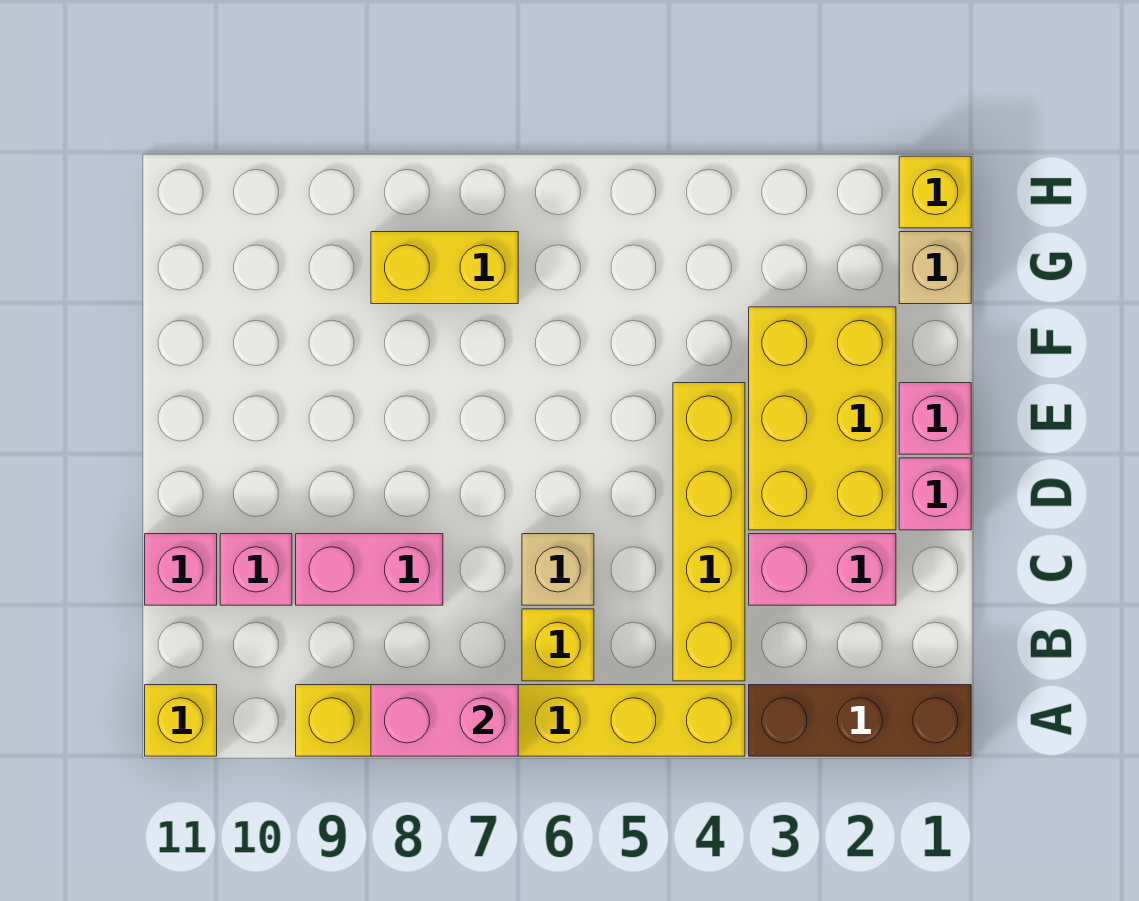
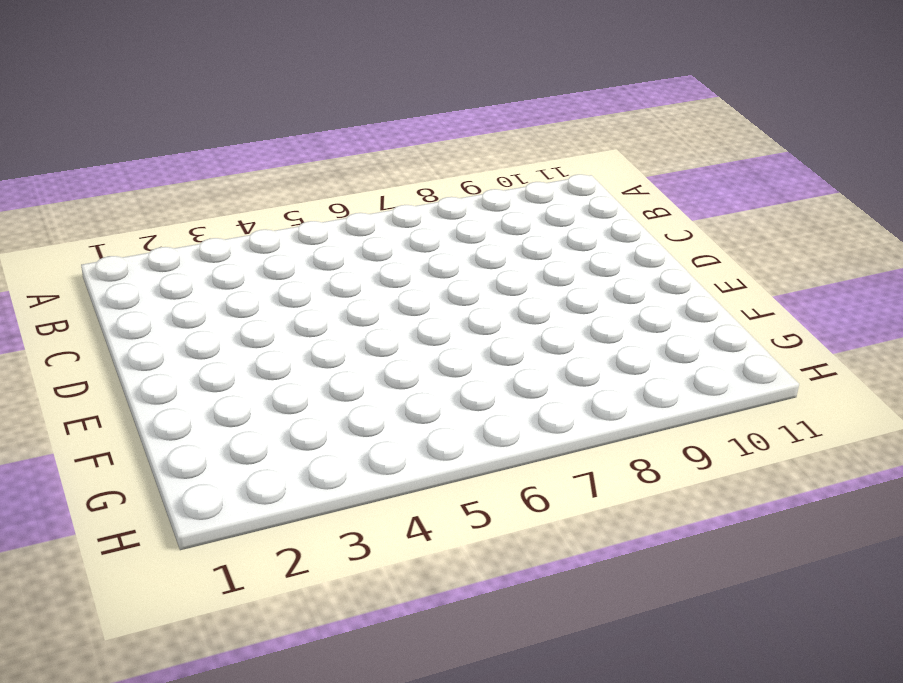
none -> brown brick A1:A3 level 1
none -> yellow brick A4:A9 level 1
none -> yellow brick A11 level 1

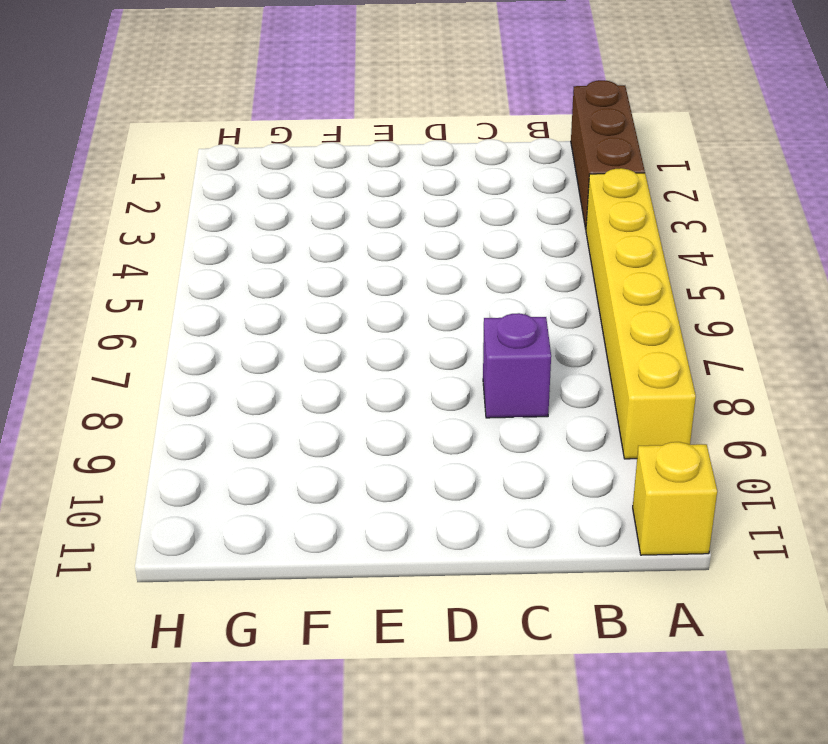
purple brick C8 level 1 -> pink brick C8:C9 level 1
none -> yellow brick B4:E4 level 1
none -> yellow brick B6 level 1
none -> pink brick C2:C3 level 1

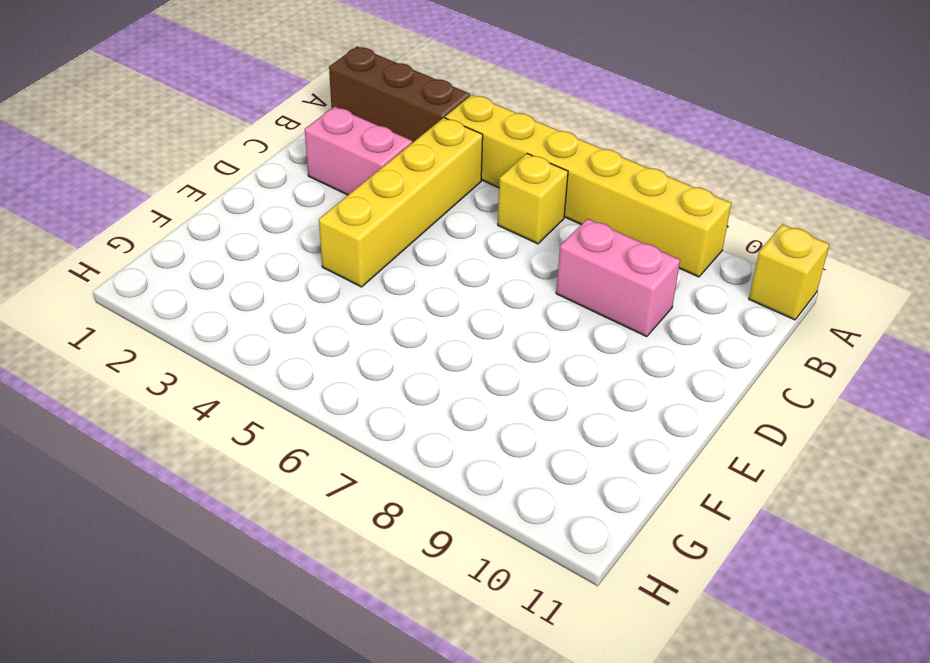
none -> tan brick C6 level 1
none -> pink brick C10 level 1
none -> pink brick C11 level 1

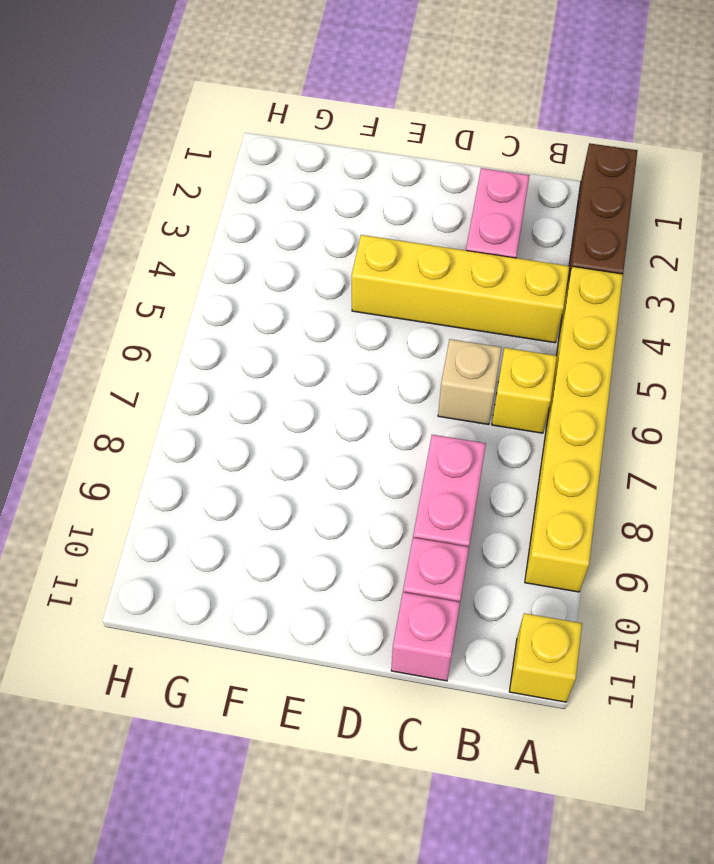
none -> pink brick D1 level 1
none -> yellow brick D2:F3 level 1
none -> pink brick E1 level 1

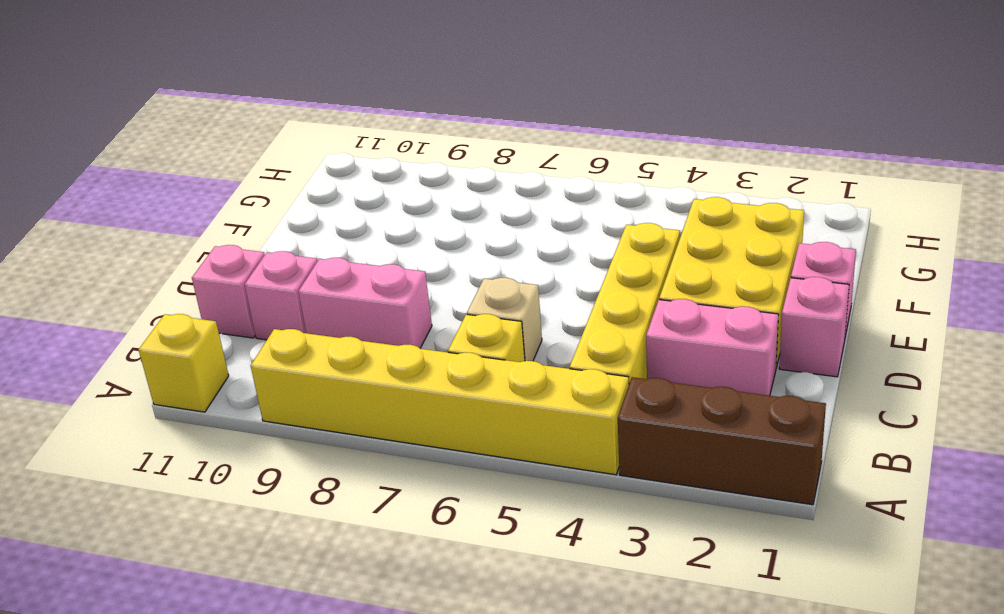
none -> tan brick G1 level 1
none -> yellow brick G7:G8 level 1
none -> yellow brick H1 level 1

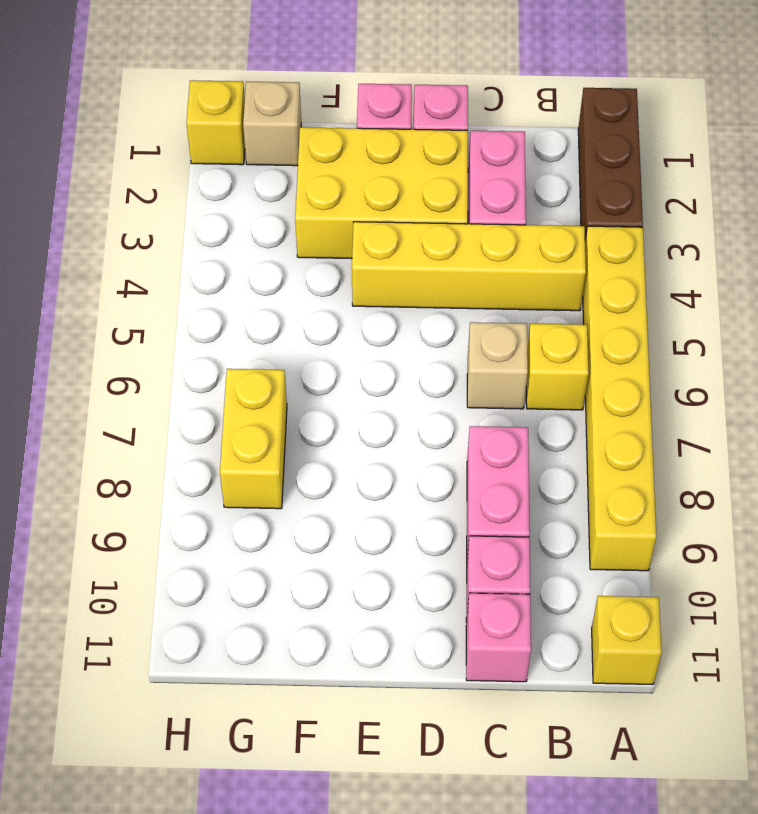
none -> pink brick A7:A8 level 2

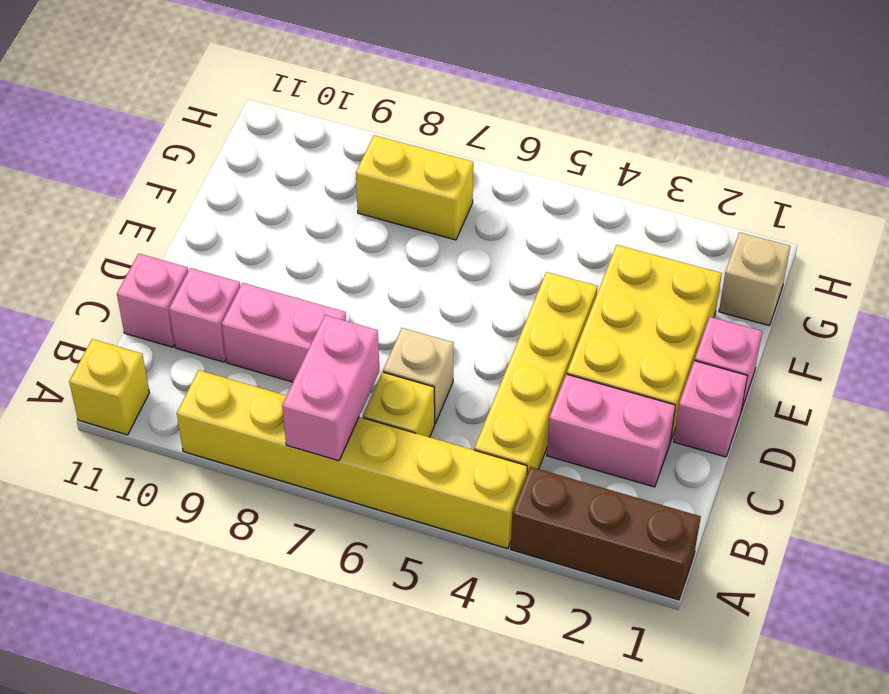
pink brick A7:B7 level 2 -> pink brick A7:A8 level 2
none -> yellow brick H1 level 1

